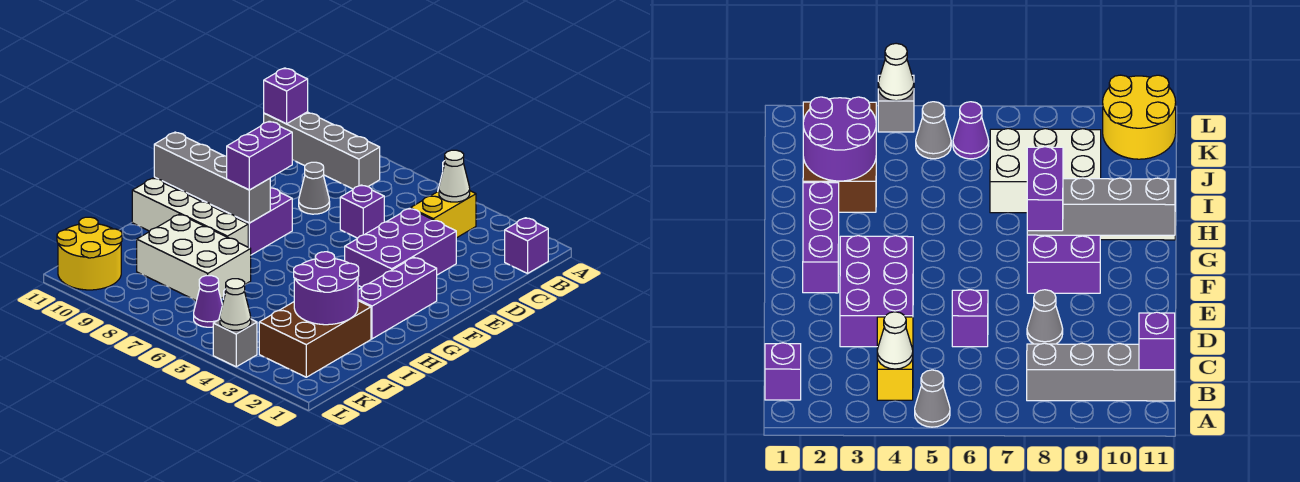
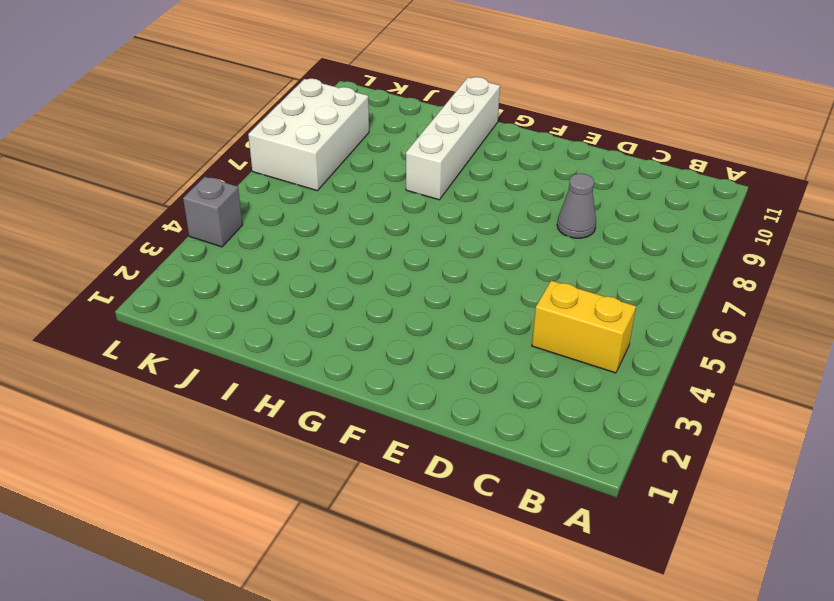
white brick K7:L9 level 1 -> white brick I7:J9 level 1
none -> grey cone A5 level 1
none -> purple brick B1 level 1
none -> grey brick B8:B11 level 1

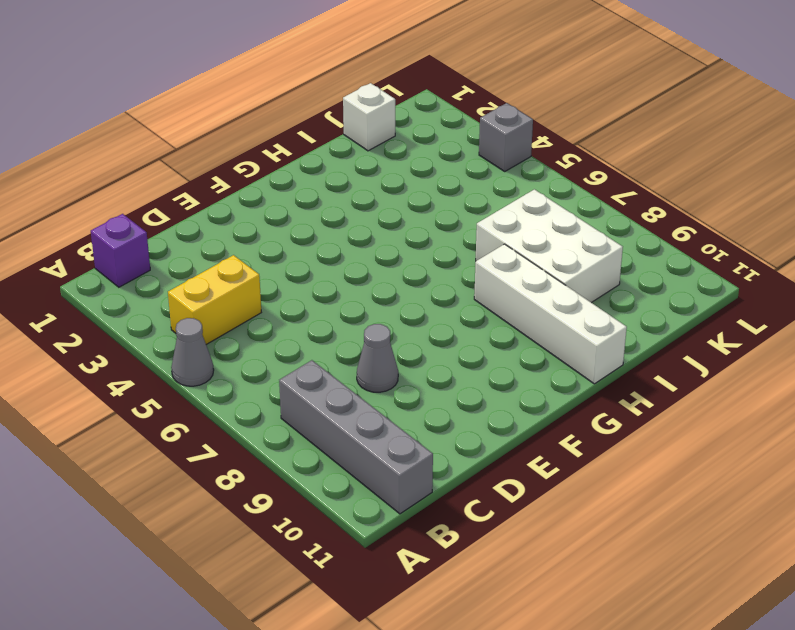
white brick J1 level 1 -> none
none -> purple brick D3:F4 level 1
none -> purple brick D6 level 1
none -> purple brick F2:H2 level 1

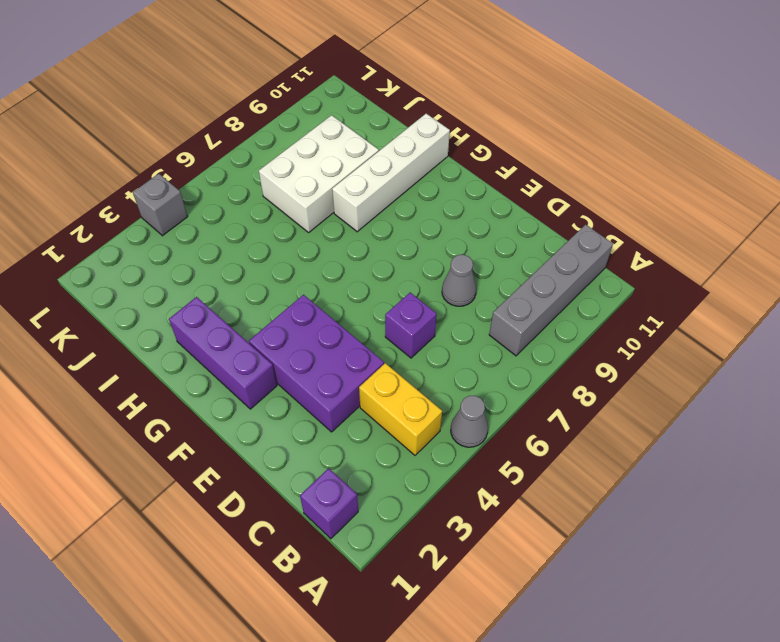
none -> purple brick F8:G9 level 1
none -> brown brick I2:K3 level 1
none -> grey cone K5 level 1

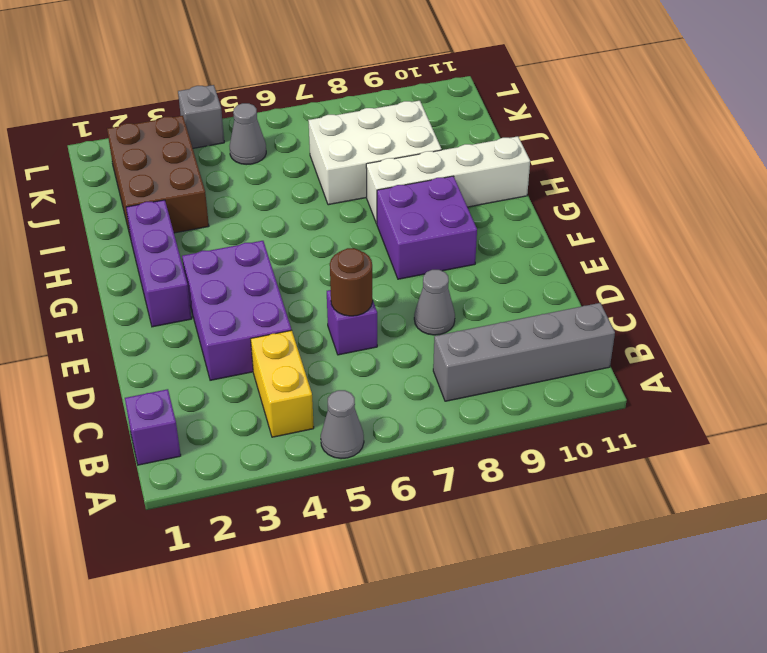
brown round brick D6 level 2 -> none
none -> purple cone K6 level 1
none -> yellow round brick K10:L11 level 1
none -> white cone B4 level 2

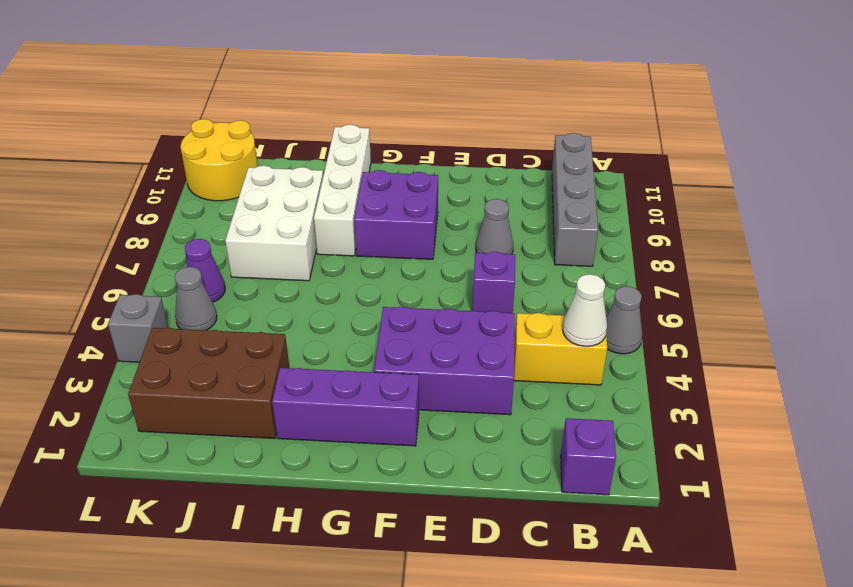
none -> purple brick B11 level 2
none -> grey brick G8:G11 level 2
none -> purple round brick I2:J3 level 2

